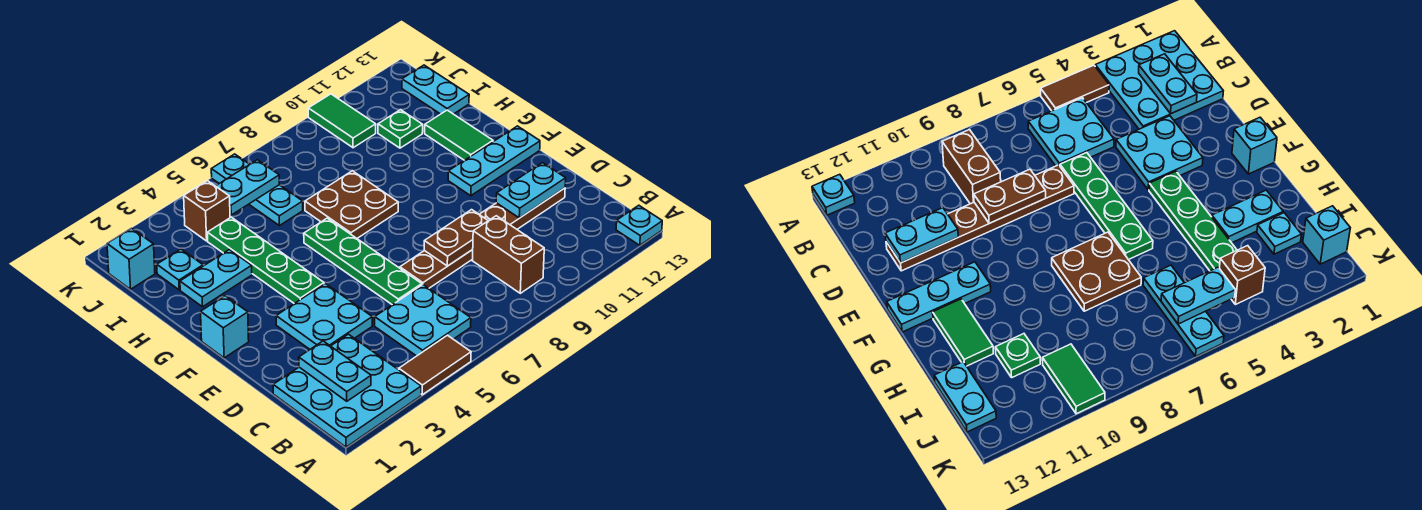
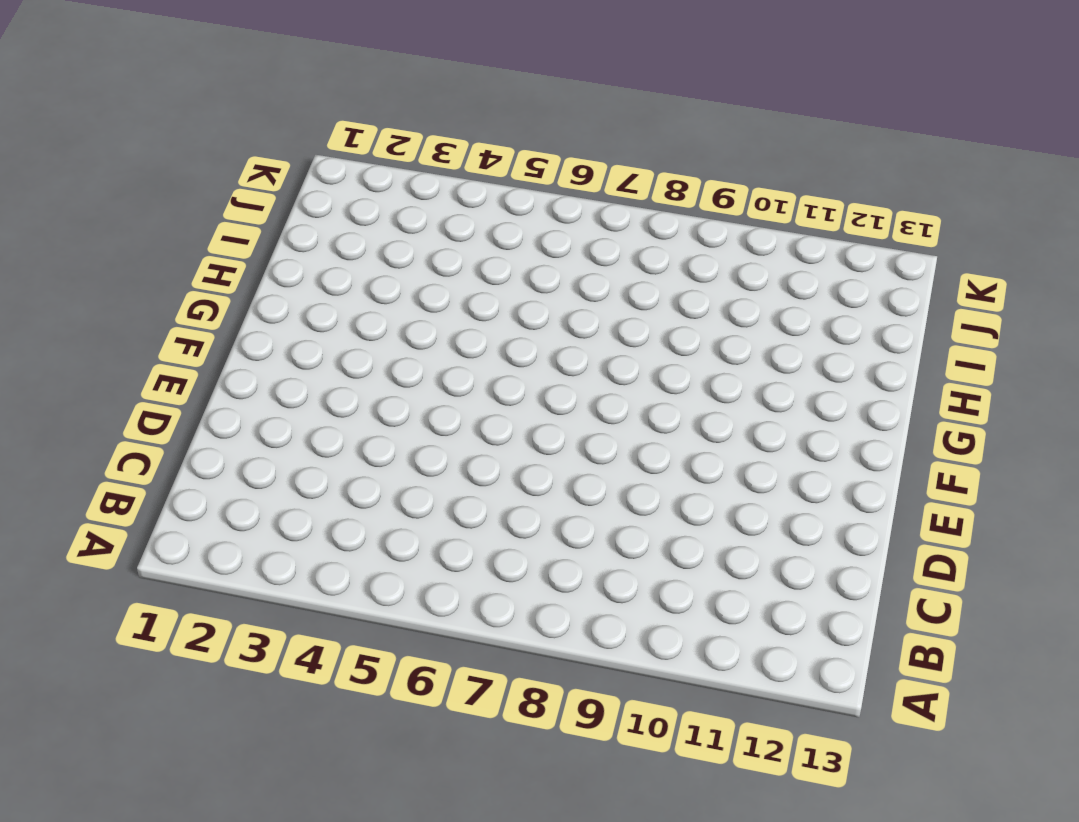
none -> cyan plate A1:C3 level 1
none -> brown tile A4:A5 level 1
none -> cyan plate A13 level 1

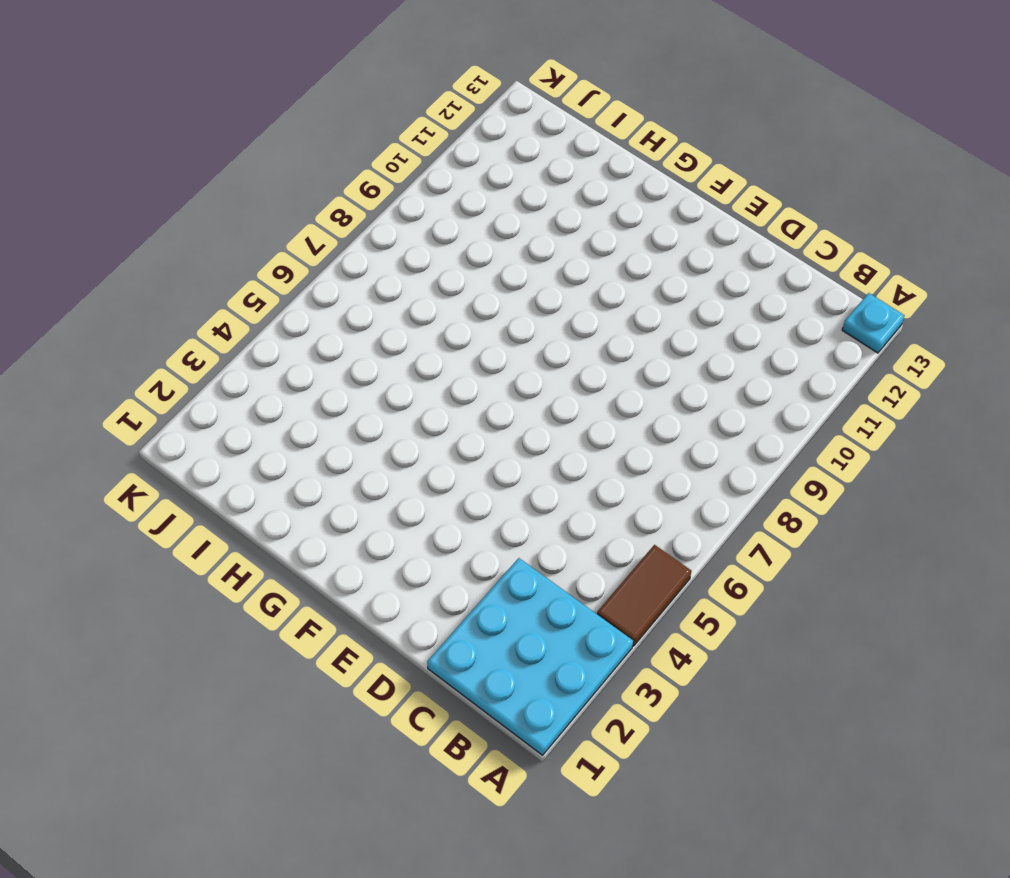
none -> cyan plate B5:C6 level 1
none -> brown brick B9:C9 level 1
none -> cyan plate D3:E4 level 1

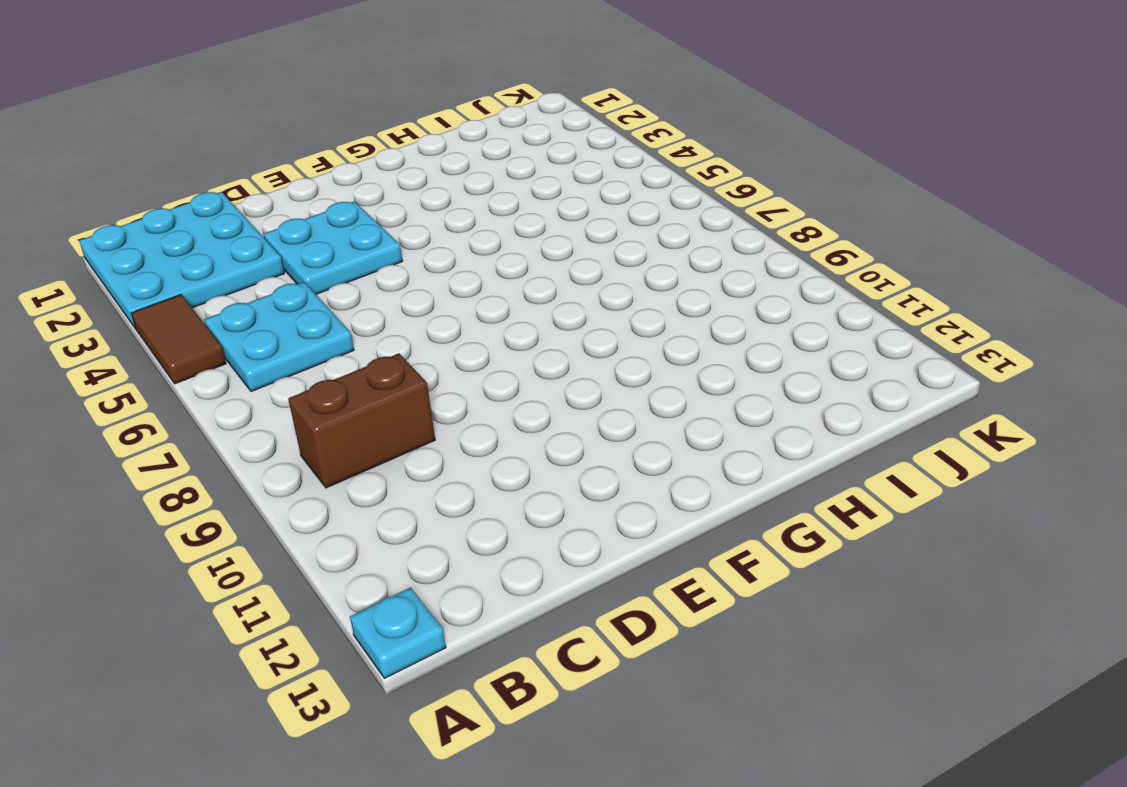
none -> green plate D6:G6 level 1
none -> brown plate D7:D12 level 1
none -> cyan brick F1 level 1

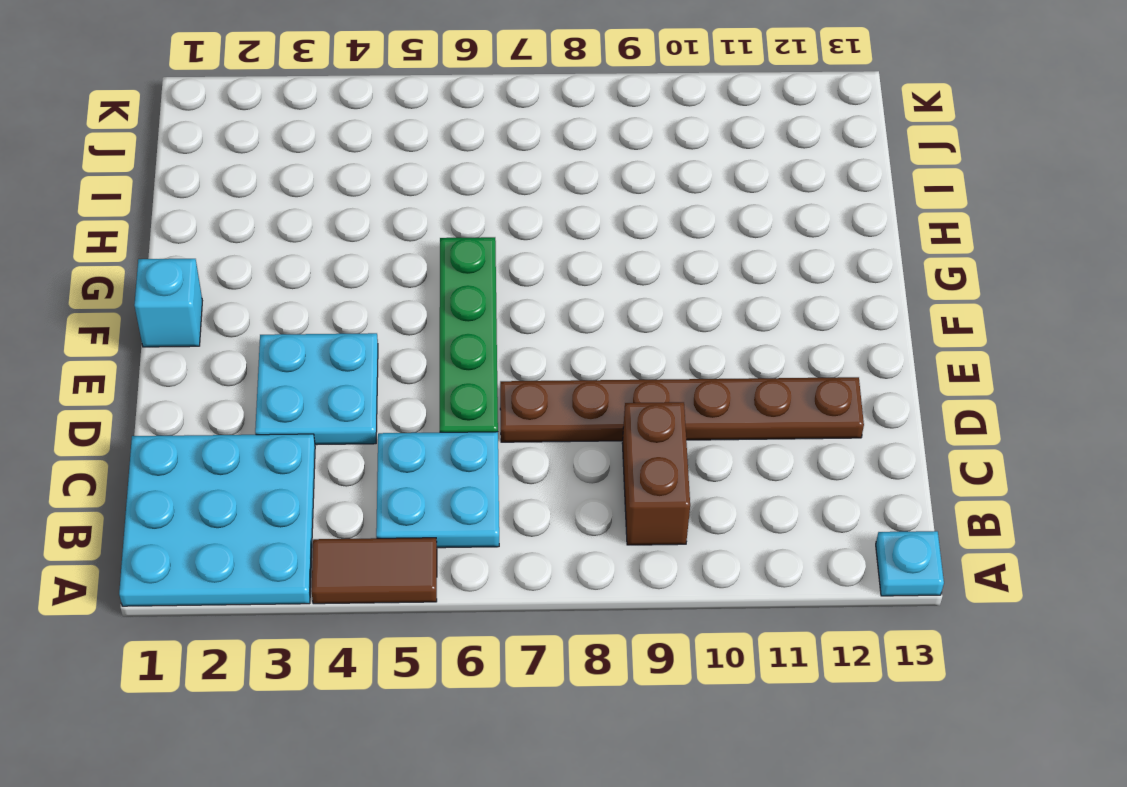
none -> green plate F4:I4 level 1
none -> cyan plate F11:F13 level 1
none -> brown plate G7:H8 level 1

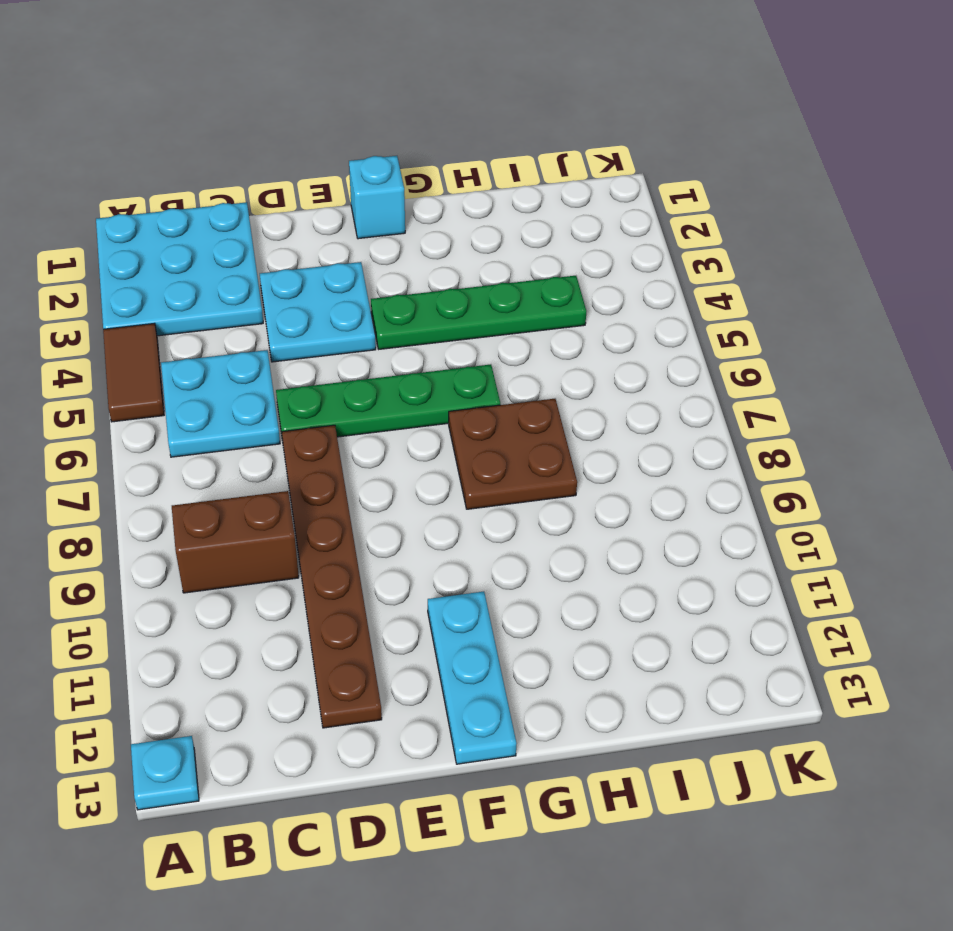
none -> green tile G12:H12 level 1
none -> cyan plate H2:H3 level 1
none -> cyan plate I2 level 1

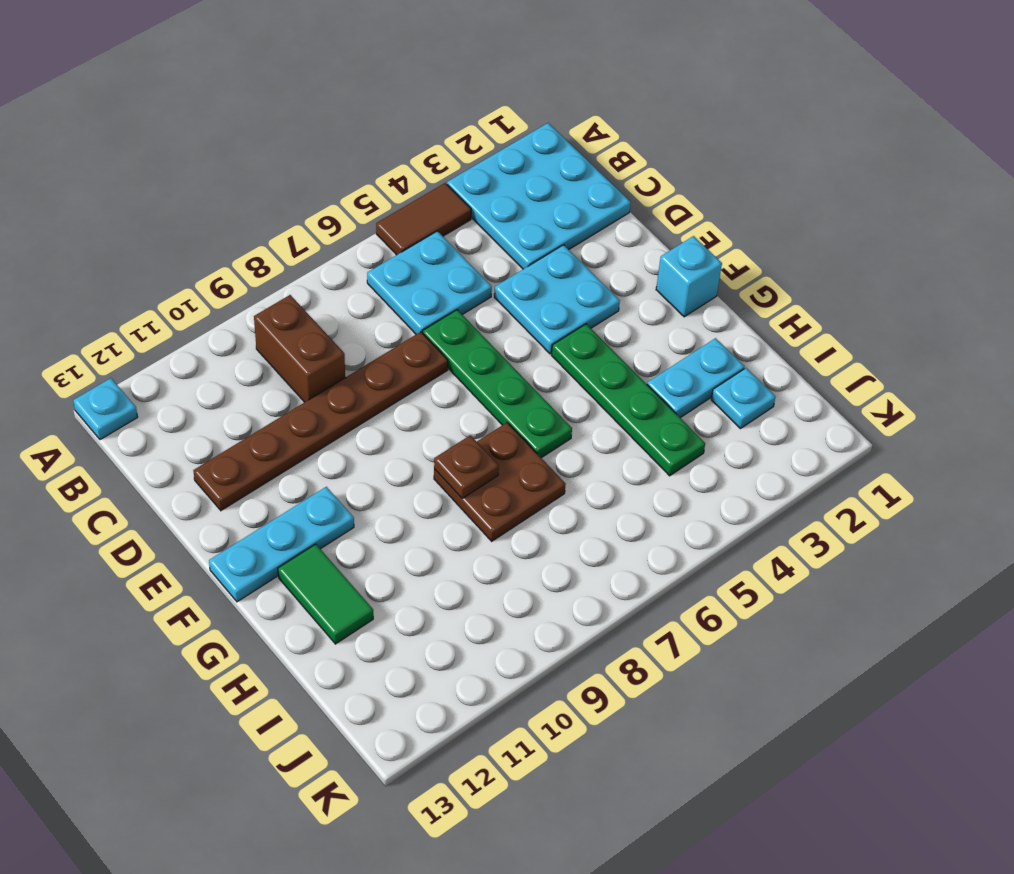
brown plate G8 level 2 -> none
none -> cyan plate I6:K6 level 1
none -> green plate I11 level 1
none -> cyan plate I13:J13 level 1

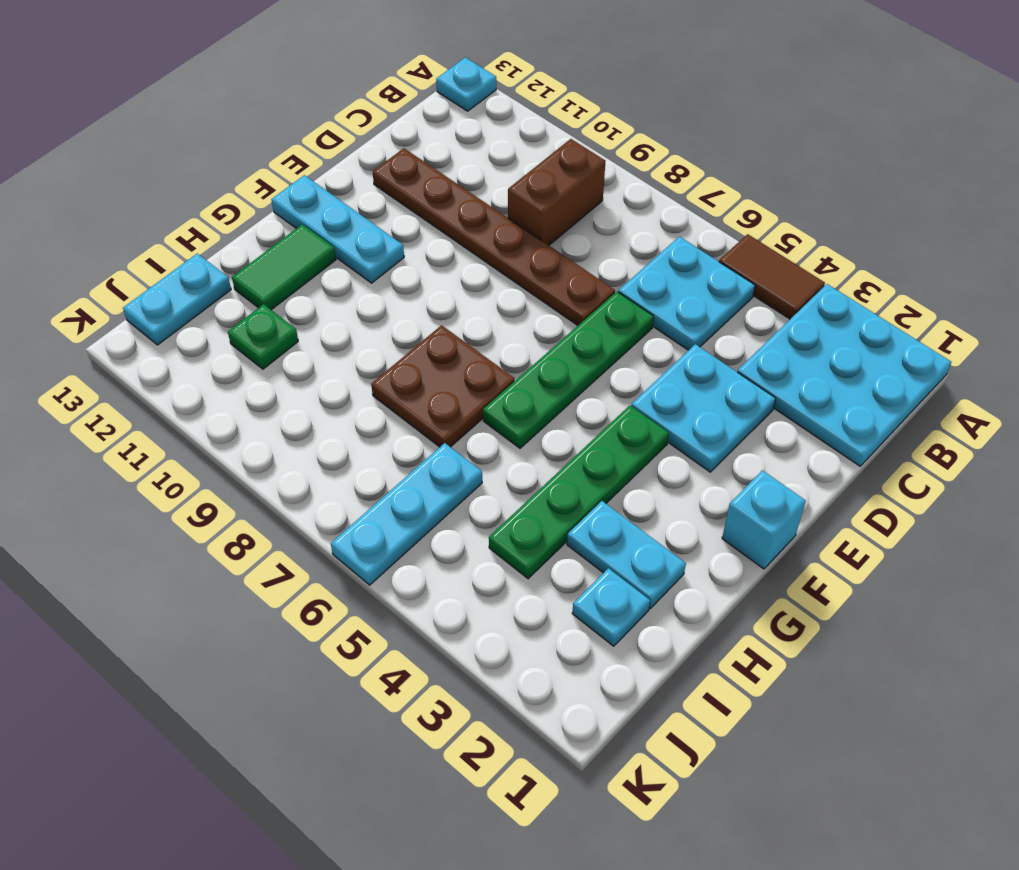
none -> cyan brick J1 level 1
none -> brown brick J4 level 1
none -> green tile J10:K10 level 1

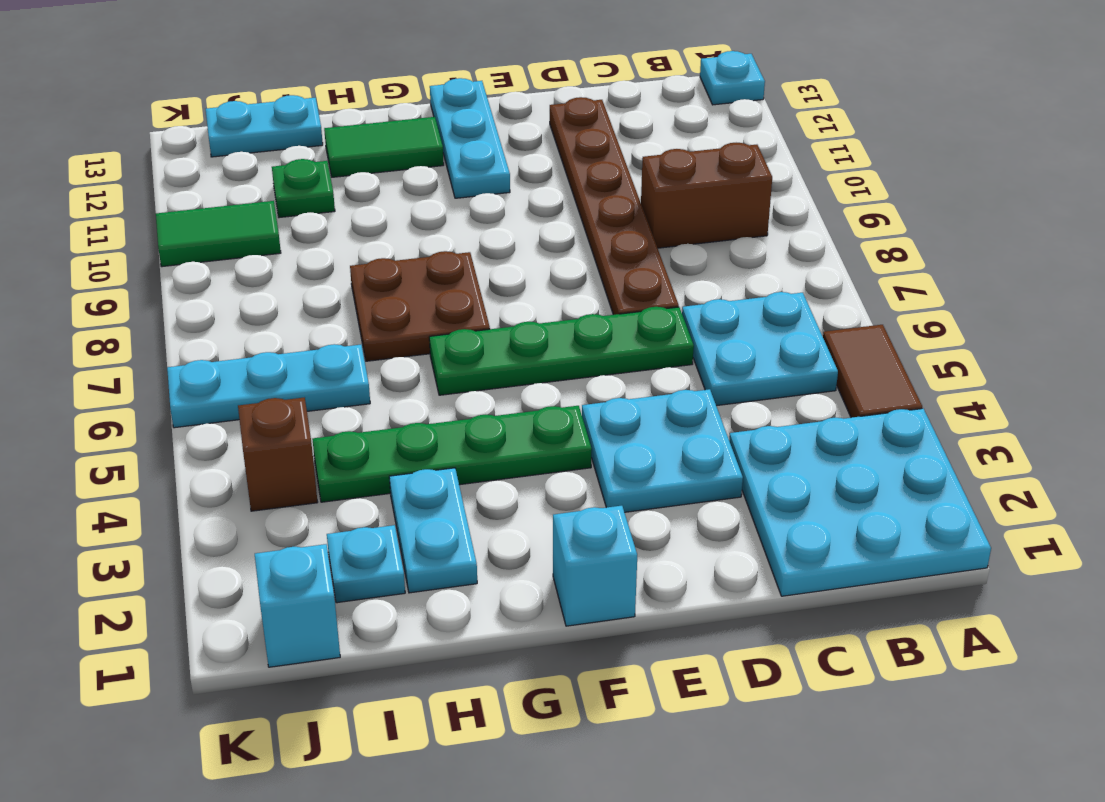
none -> cyan plate B2:C2 level 2
none -> brown plate D8:D9 level 2
none -> cyan plate D11:D12 level 2

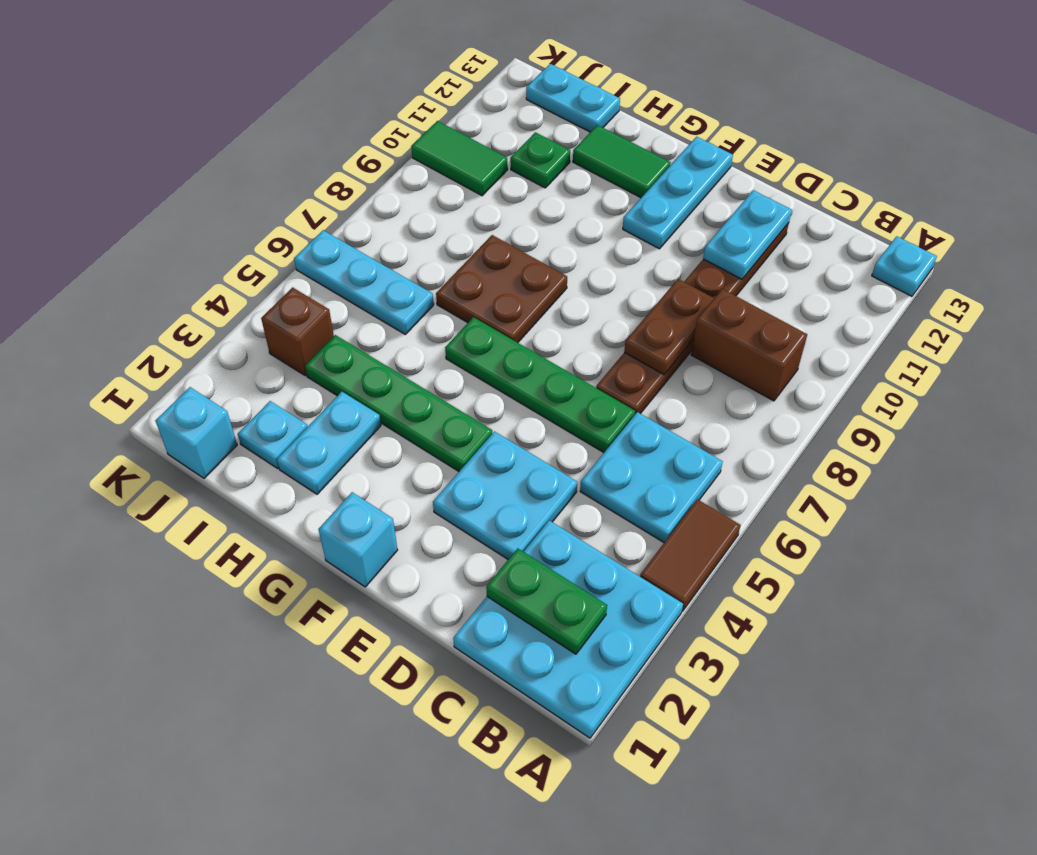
green plate B2:C2 level 2 -> cyan plate B2:C2 level 2
none -> cyan plate J5:J6 level 2

